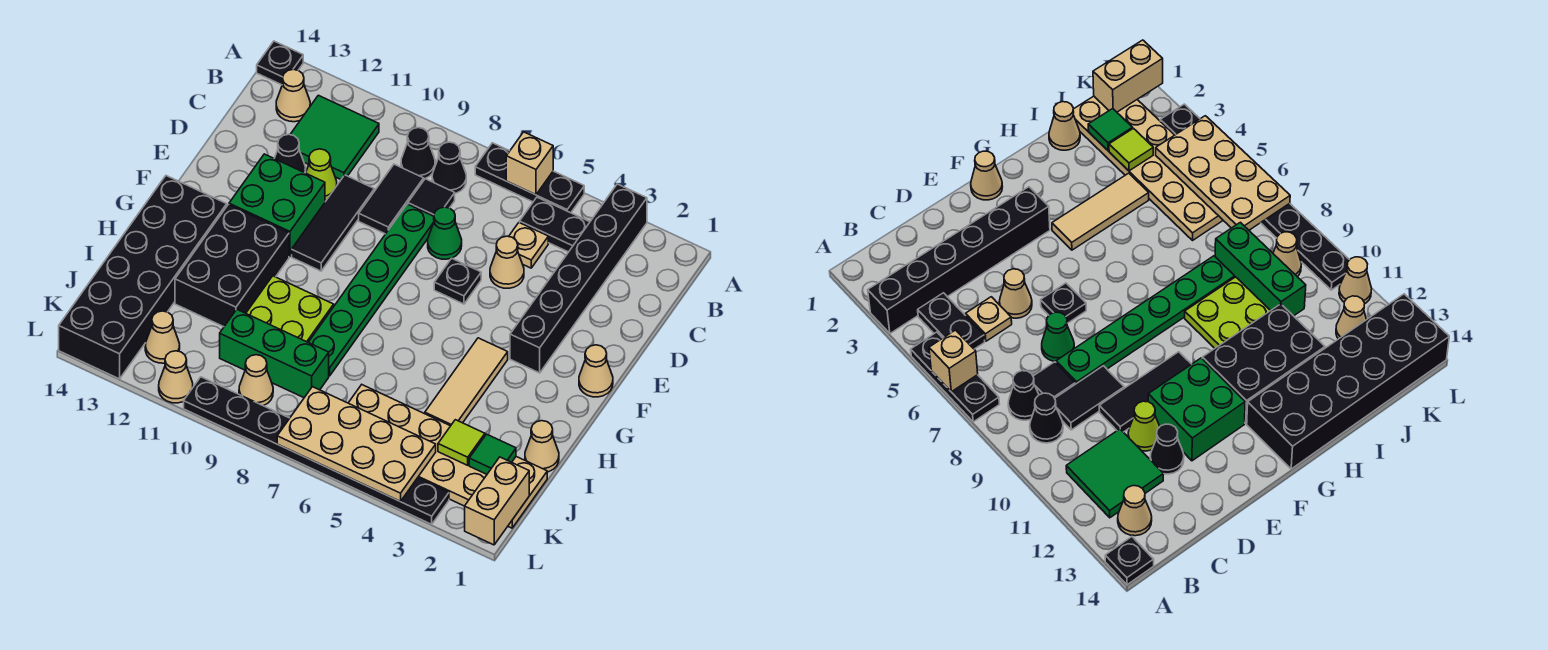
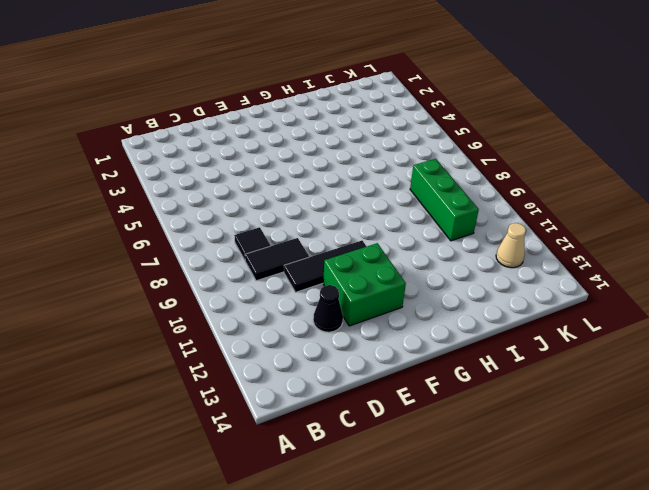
none -> black brick A3:F3 level 1
none -> black plate A5:A7 level 1
none -> black plate A14 level 1
none -> black plate B4:B5 level 1

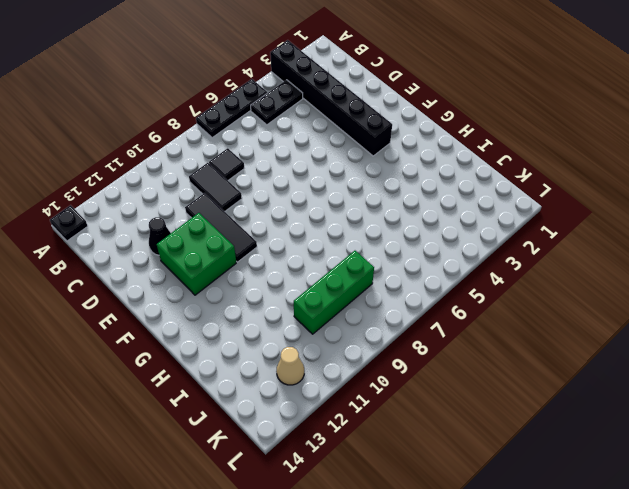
none -> black cone B8 level 1
none -> black cone B9 level 1
none -> green tile B11:C12 level 1
none -> tan cone B13 level 1

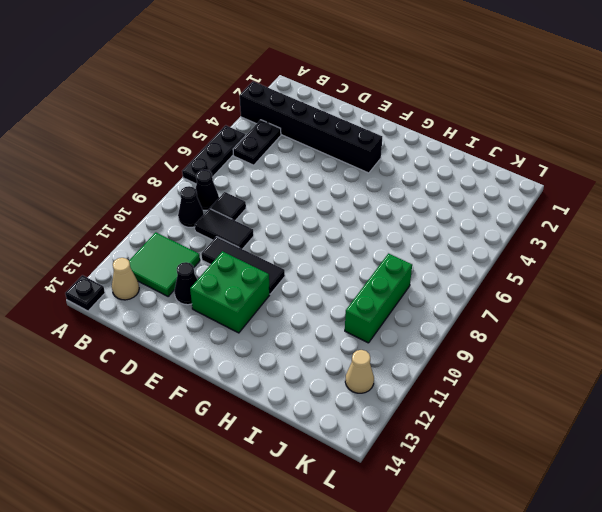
none -> tan plate C5 level 1
none -> tan cone D5 level 1
none -> green cone D7 level 1
none -> green plate D8:I8 level 1

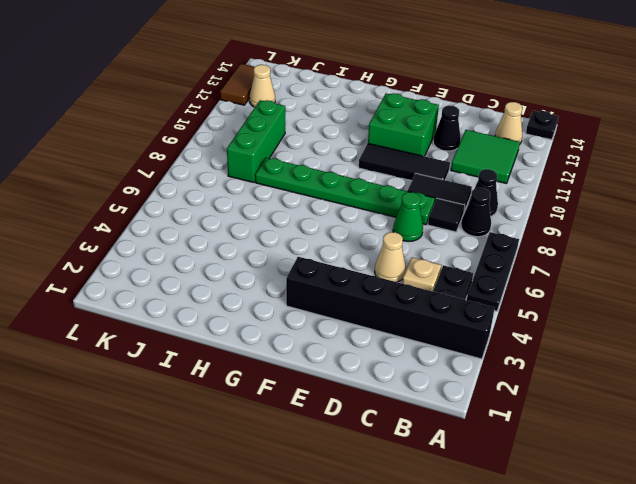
brown tile L12:L13 level 1 -> black brick G13:L14 level 1
none -> lime cone D11 level 1
none -> black plate E6 level 1
none -> tan cone F1 level 1
none -> tan tile G4:I4 level 1

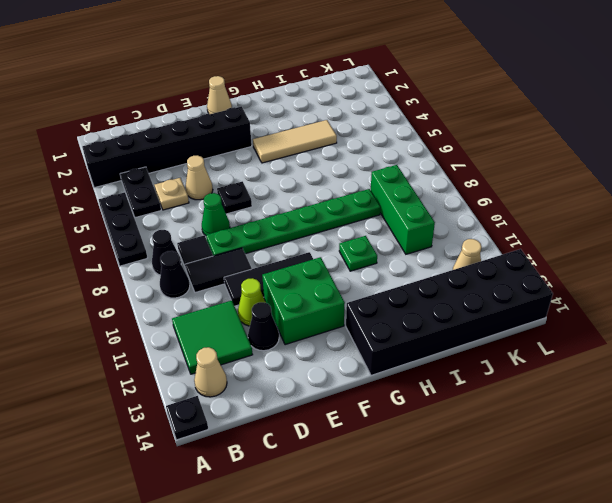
green plate H10 level 1 -> lime plate H9:I10 level 1
none -> black brick G11:I12 level 1
none -> tan cone I1 level 1
none -> tan plate J1:K6 level 1
none -> tan cone K9 level 1

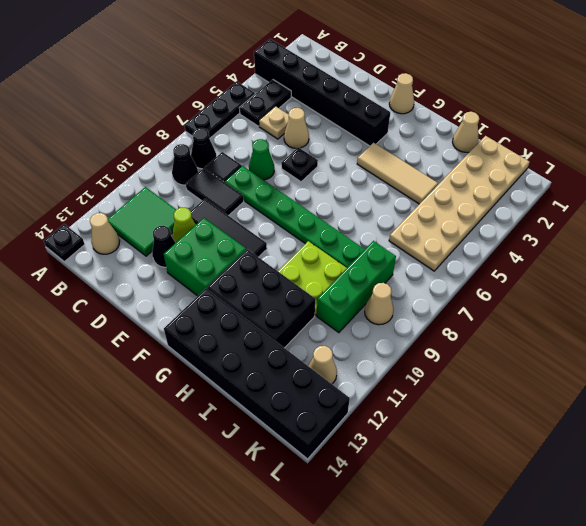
none -> black plate L3:L10 level 1
none -> tan cone L11 level 1
none -> tan brick A6 level 2
none -> green tile J2 level 2

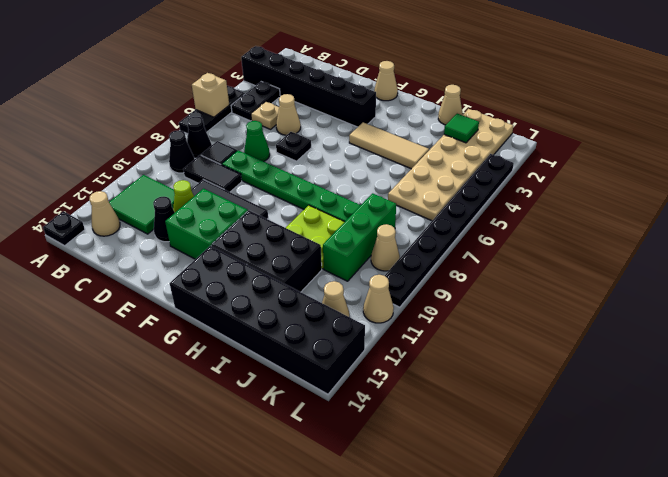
none -> lime tile J3 level 2
none -> tan brick K1:L1 level 2
none -> tan plate K4:L7 level 2

